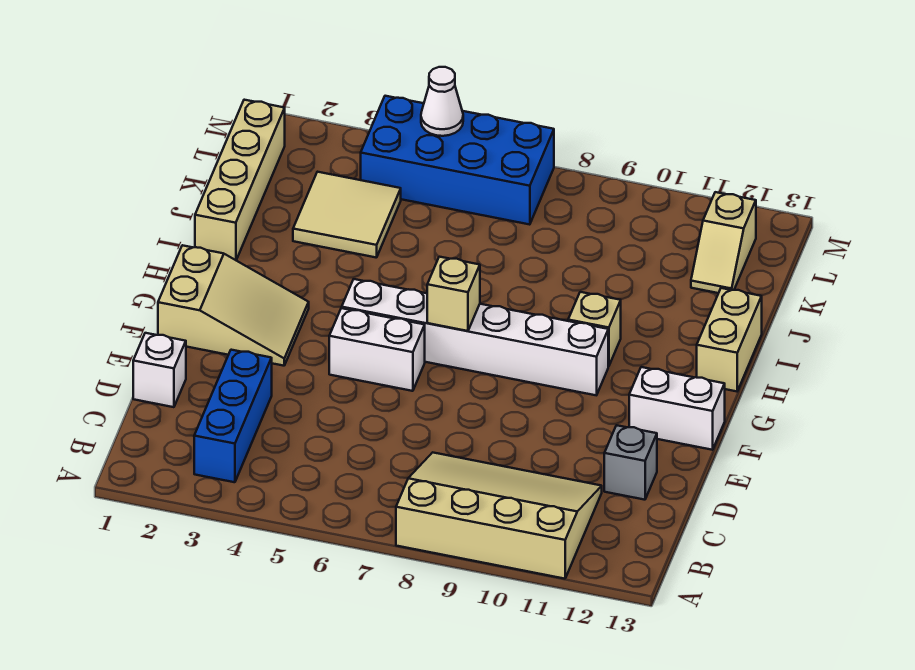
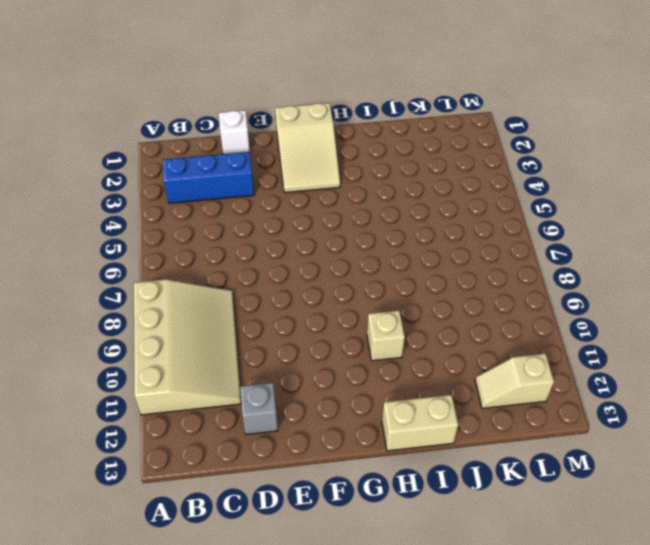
none -> white brick F5:F6 level 1
none -> white brick F12:F13 level 1
none -> white brick G5:G10 level 1

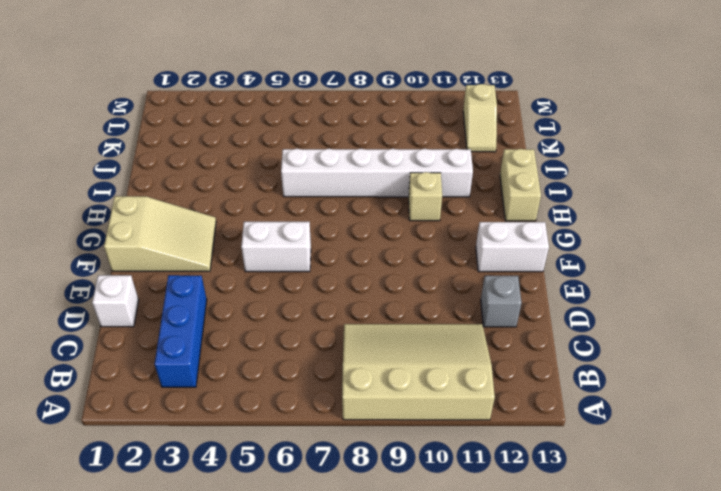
white brick I6:I11 level 1 -> white brick G5:G10 level 1
none -> tan brick I1:L1 level 1
none -> tan tile J3:K4 level 1
none -> blue brick L4:M7 level 1

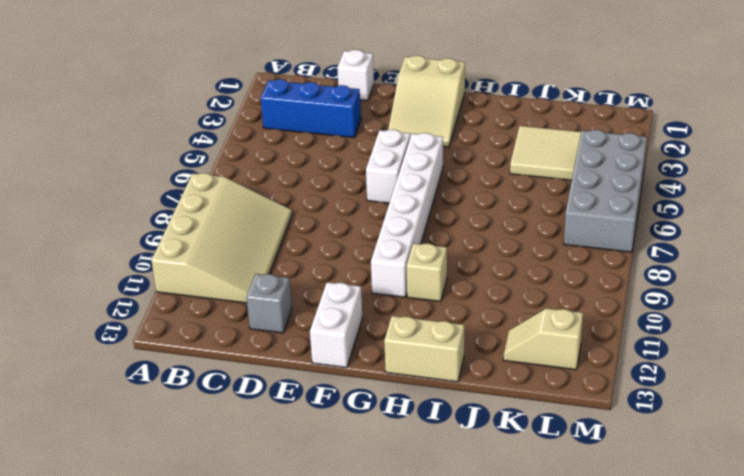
grey brick L4:M7 level 1 -> blue brick L4:M7 level 1
none -> tan brick I1:L1 level 1
none -> tan brick G7 level 2
none -> white cone M5 level 2

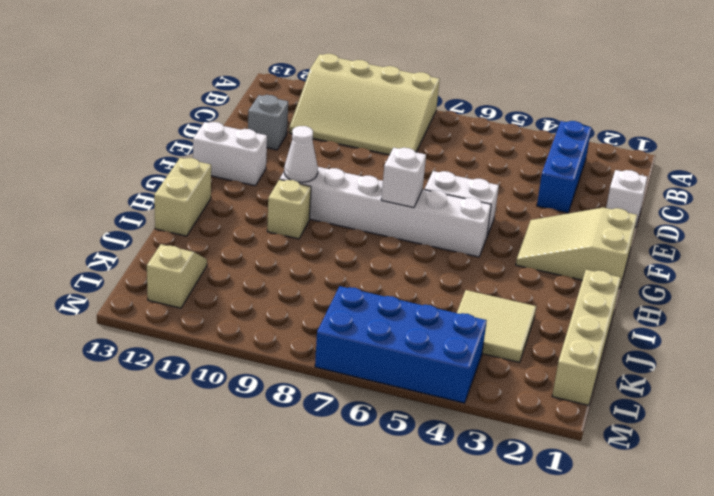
white brick G7 level 2 -> tan brick G7 level 2
white cone G10 level 2 -> white cone M5 level 2

